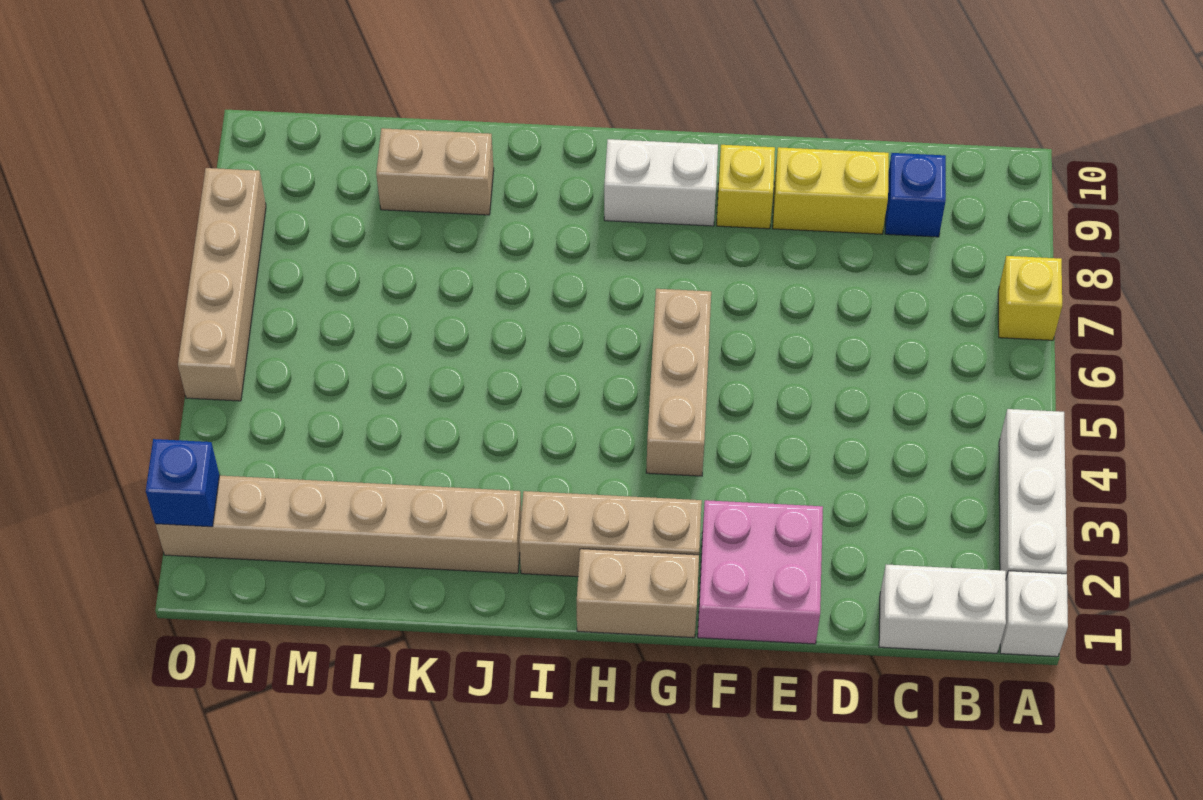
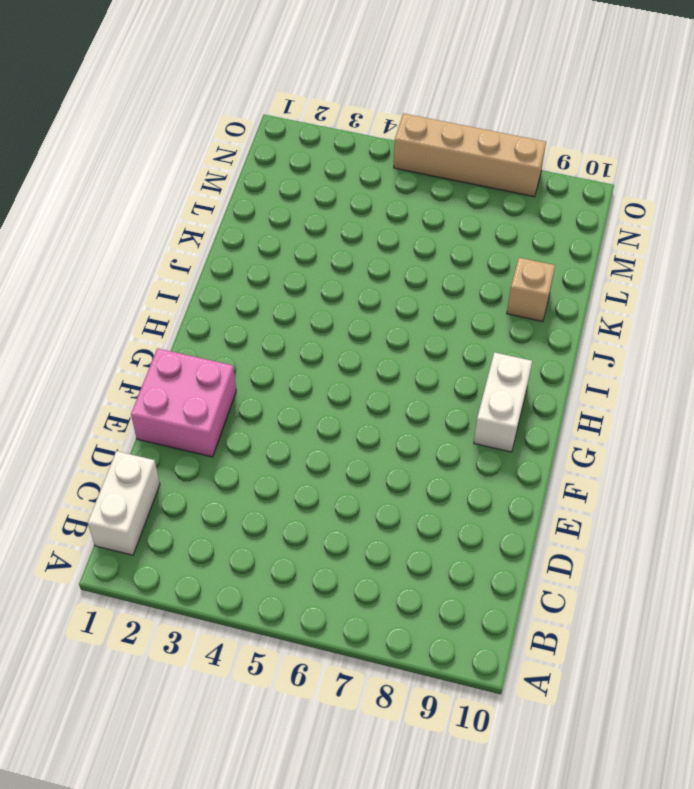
tan brick K9 level 1 -> tan brick K9:L9 level 1
none -> white brick A1 level 1
none -> white brick A2:A4 level 1
none -> yellow brick A7 level 1

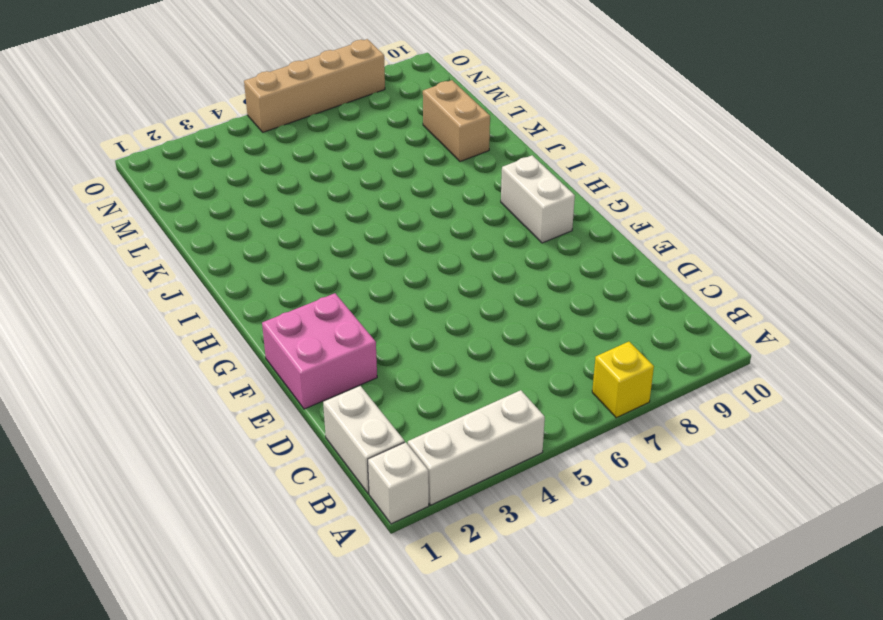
none -> blue brick C9 level 1
none -> yellow brick D9:E9 level 1
none -> yellow brick F9 level 1

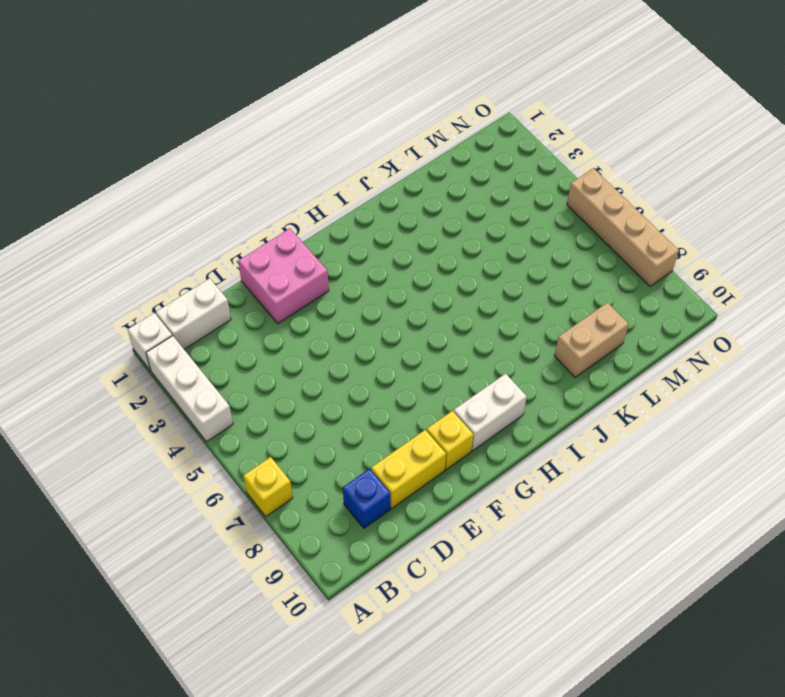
none -> tan brick G1:H1 level 1
none -> tan brick G2:I2 level 1
none -> tan brick G4:G6 level 1

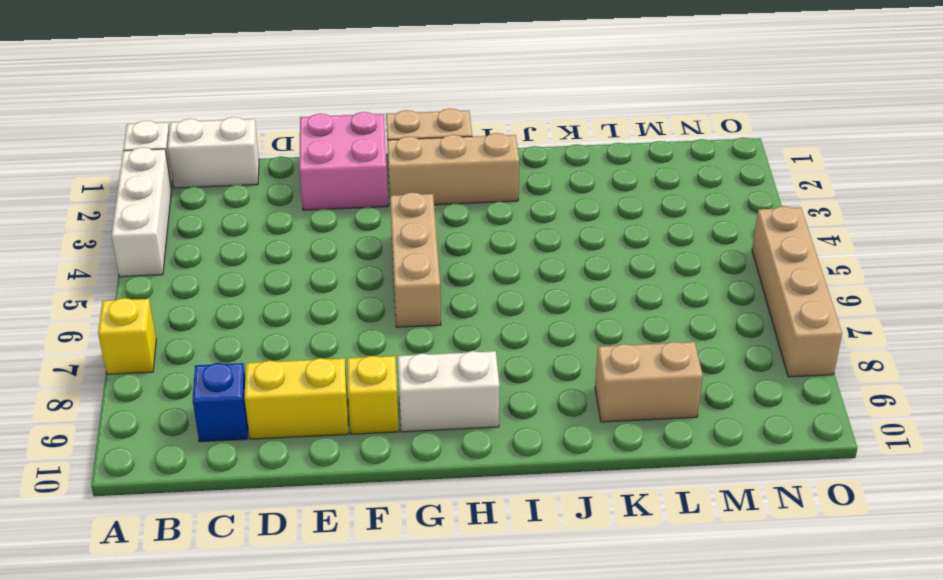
none -> tan brick J2:O2 level 1
none -> blue brick O2 level 2

